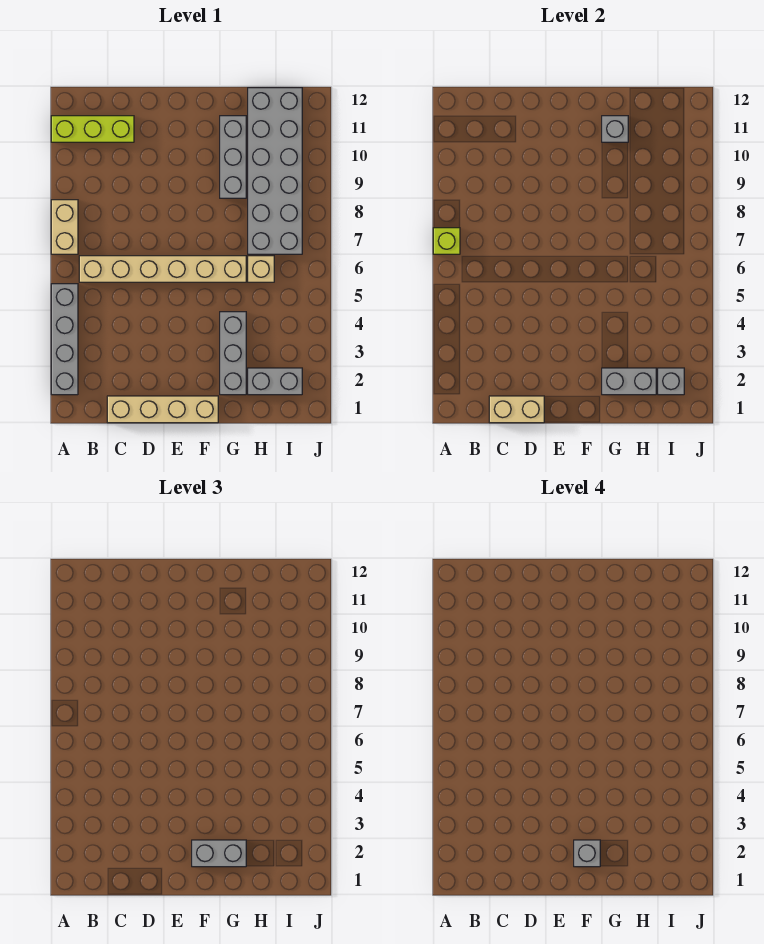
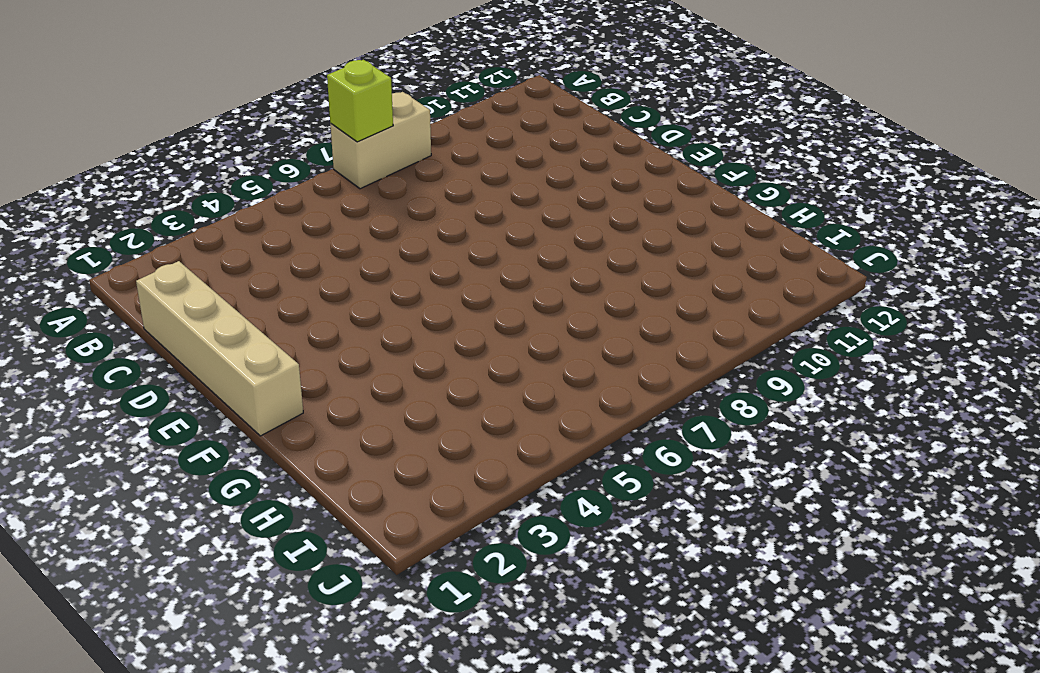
none -> grey brick A2:A5 level 1
none -> lime brick A11:C11 level 1
none -> tan brick B6:G6 level 1

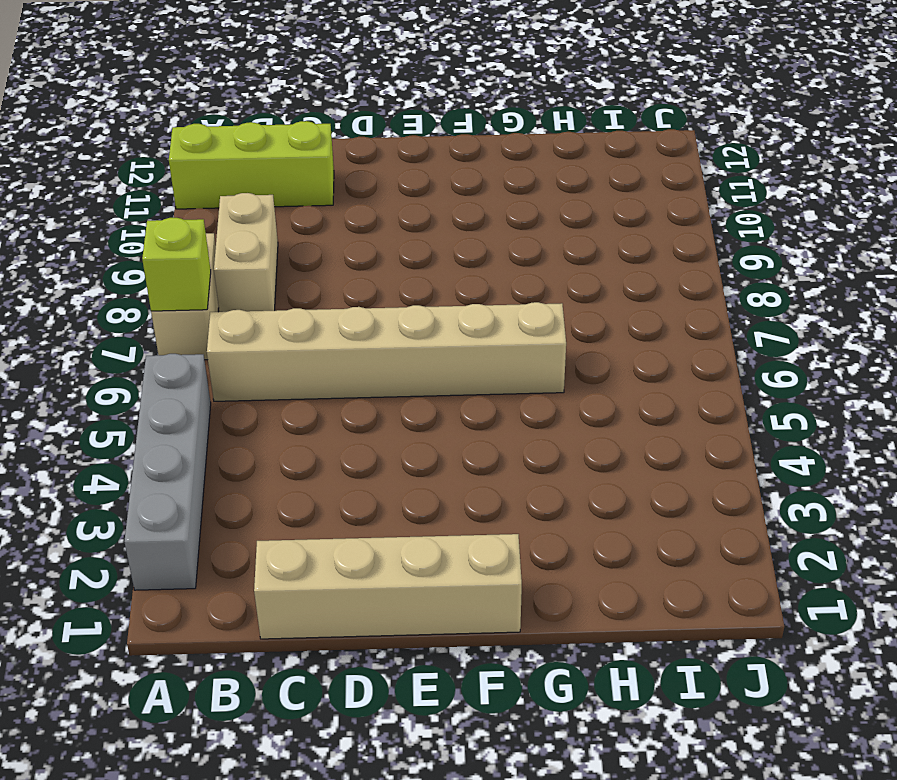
tan brick B8:B9 level 1 -> tan brick C1:D1 level 2
none -> grey brick G2:G4 level 1
none -> grey brick G9:G11 level 1
none -> grey brick H2:I2 level 1

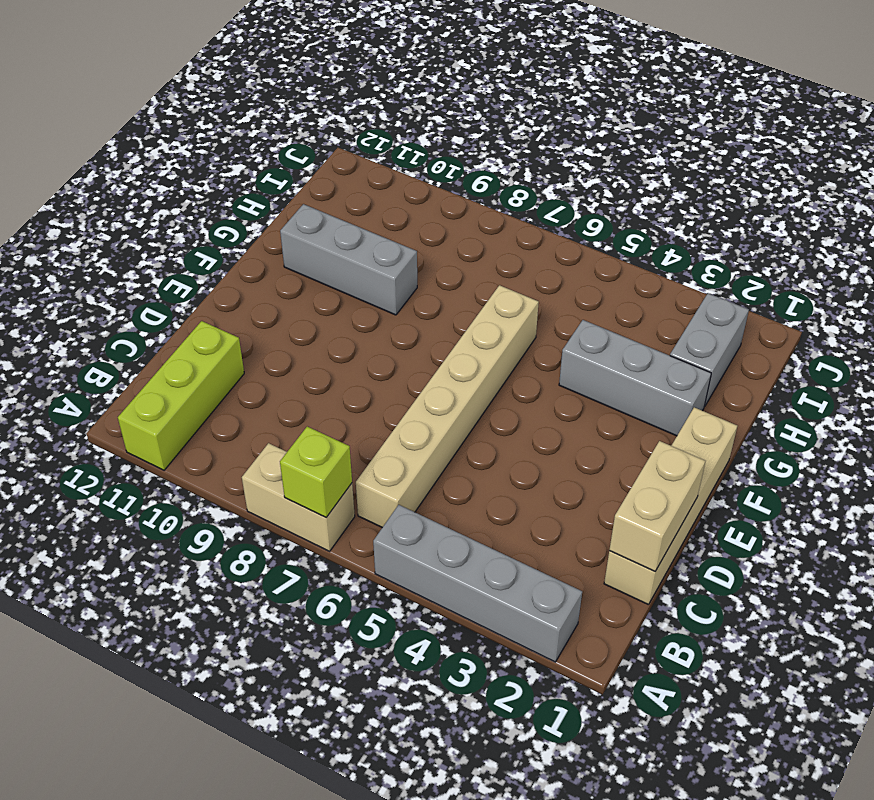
none -> tan brick H6 level 1
none -> grey brick H7:I12 level 1
none -> grey brick G2:H2 level 2

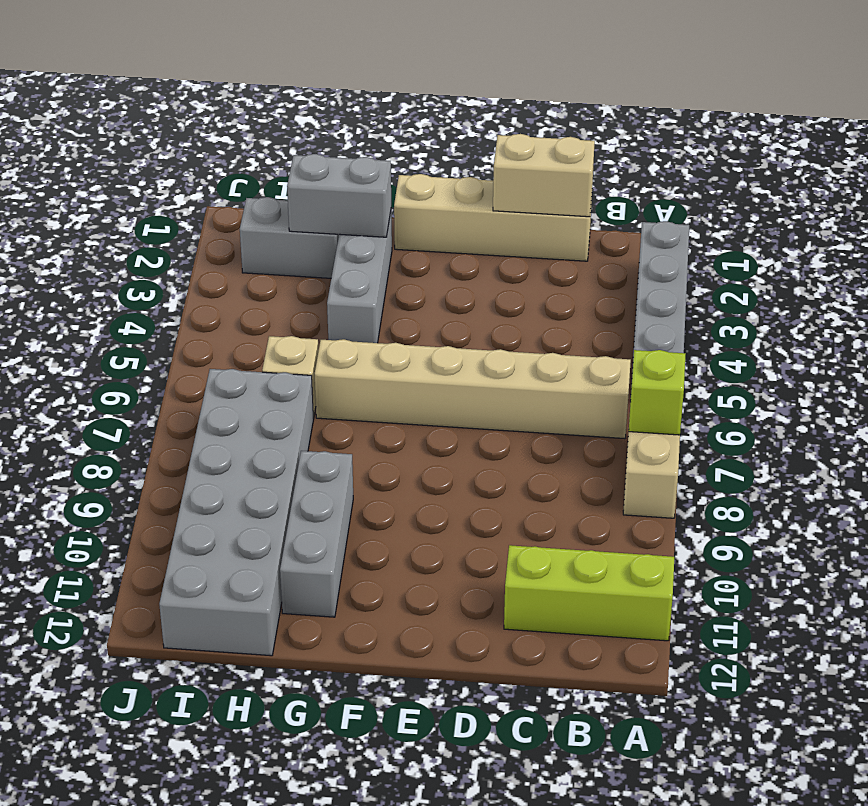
none -> grey brick G11 level 2
none -> grey brick I2 level 2
none -> grey brick F2:G2 level 3

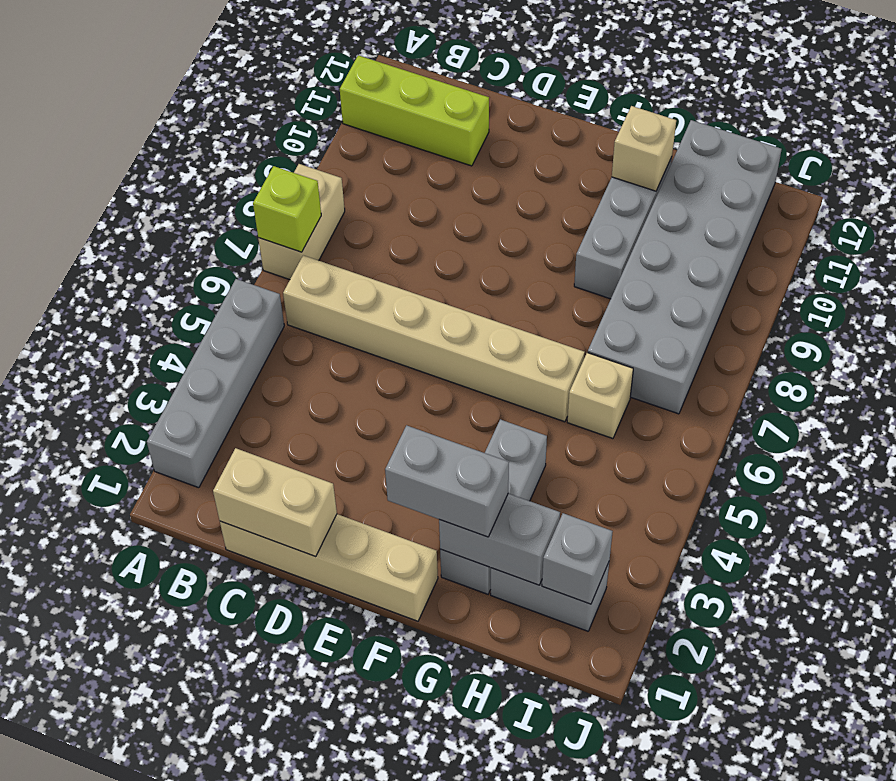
tan brick G11 level 2 -> grey brick G11 level 2
none -> grey brick F2 level 4

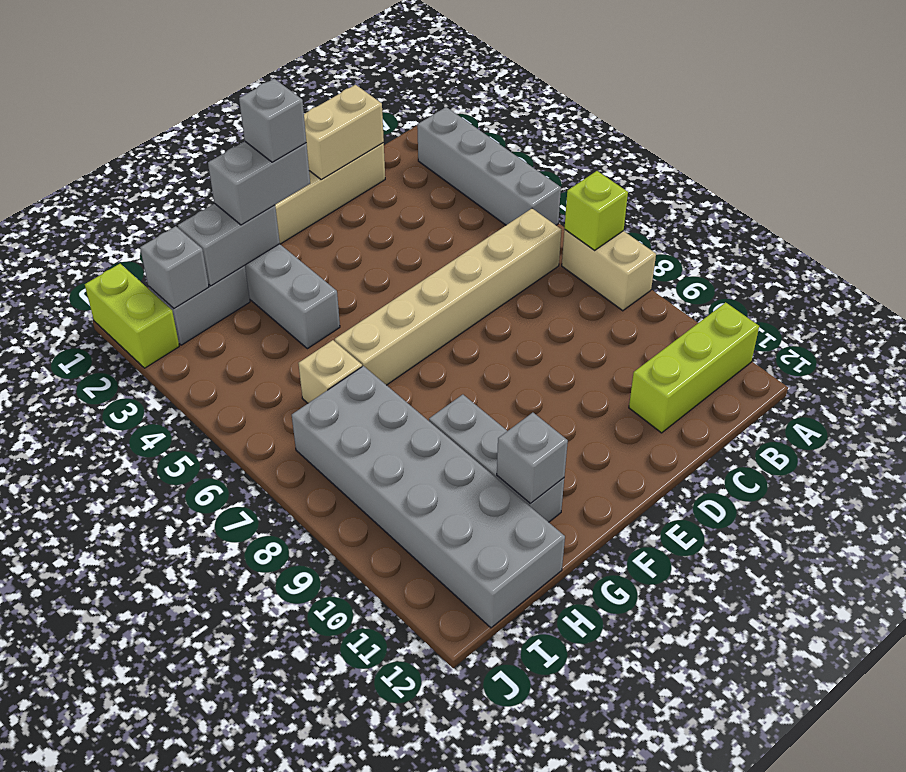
lime brick J1:J2 level 1 -> none

